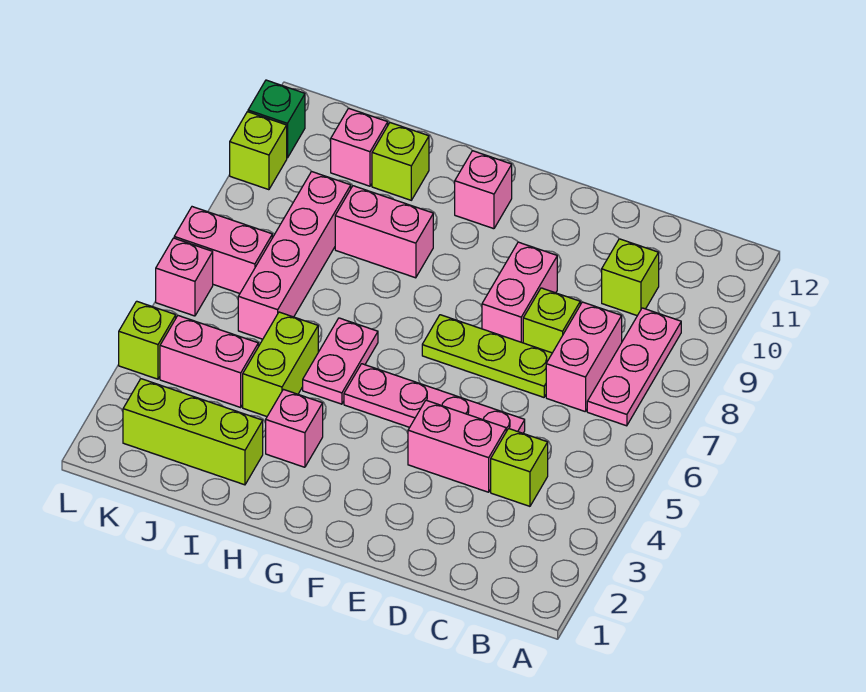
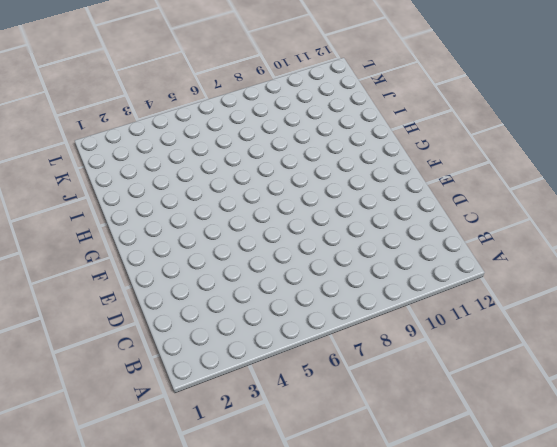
none -> pink plate B7:B9 level 1
none -> lime brick C4 level 1
none -> pink brick C7:C8 level 1

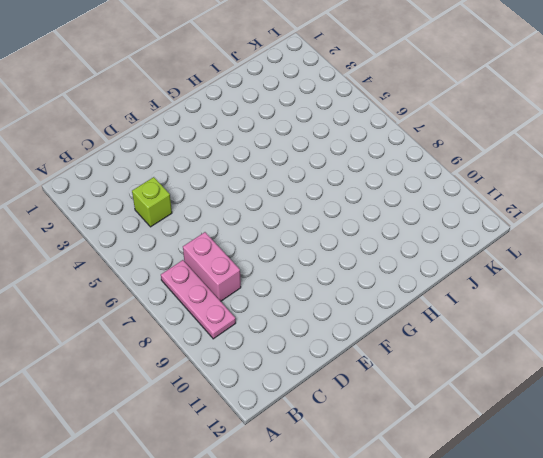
none -> lime brick C10 level 1
none -> pink brick D4:E4 level 1
none -> pink plate D5:G5 level 1

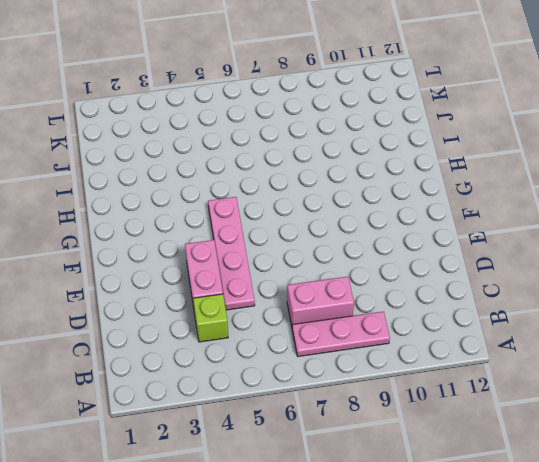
none -> lime brick C10 level 1
none -> lime plate D7:F7 level 1
none -> lime brick D8 level 1

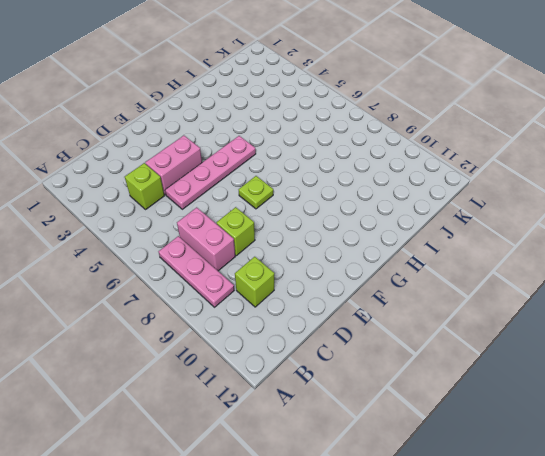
lime plate F7 level 1 -> lime plate D7:F7 level 1
none -> pink brick E8:E9 level 1
none -> pink brick G11 level 1
none -> pink brick H3 level 1

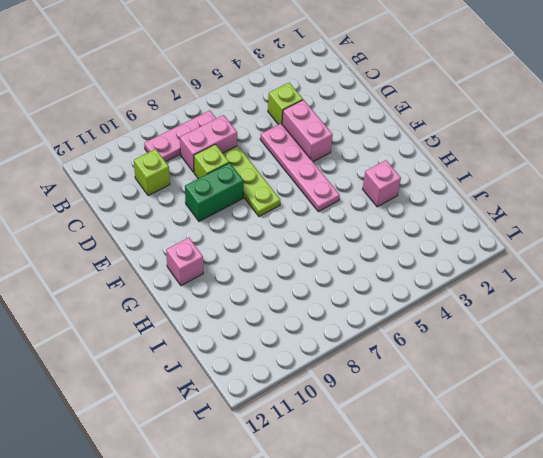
green brick E8:E9 level 1 -> pink brick E8:E9 level 1
none -> pink plate H5:H6 level 1
none -> pink brick H9:I9 level 1
none -> lime brick I2:K2 level 1

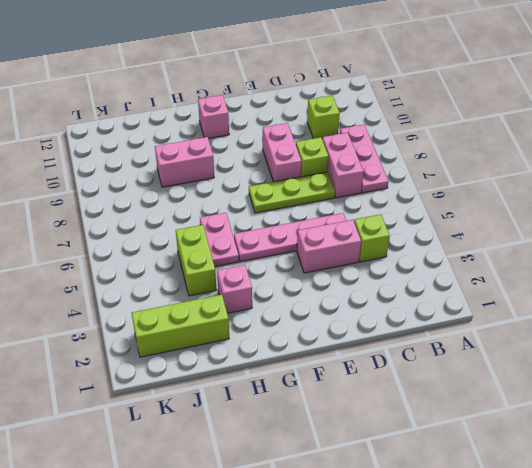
none -> lime brick I11 level 1
none -> pink brick J4:K4 level 1
none -> pink brick J6:J9 level 1

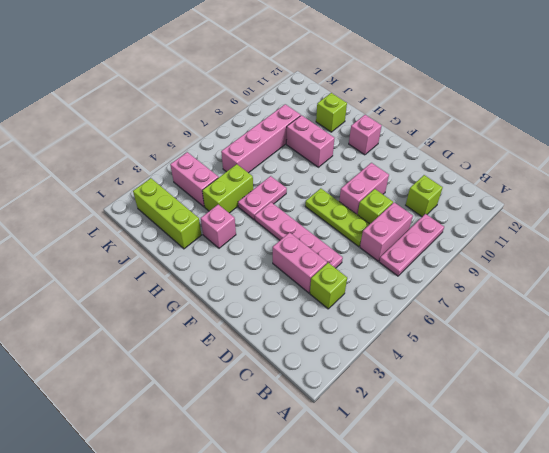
none -> pink brick J11 level 1
none -> pink brick K7:L7 level 1
none -> lime brick L4 level 1

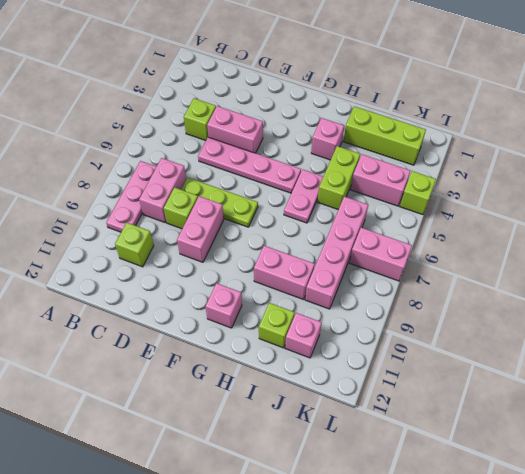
none -> pink brick L6 level 1
none -> lime brick L10 level 1
none -> green brick L11 level 1

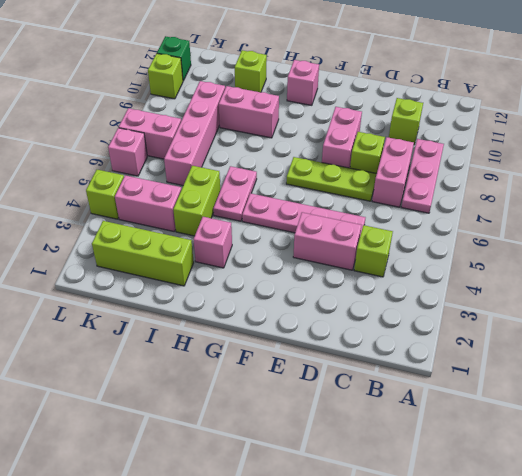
none -> pink brick J11 level 1

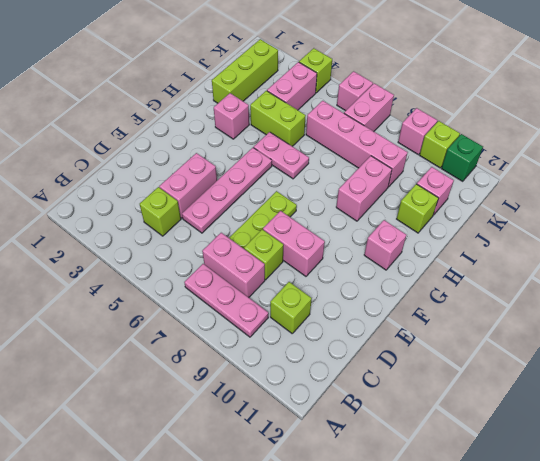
pink brick L9 level 1 -> none

